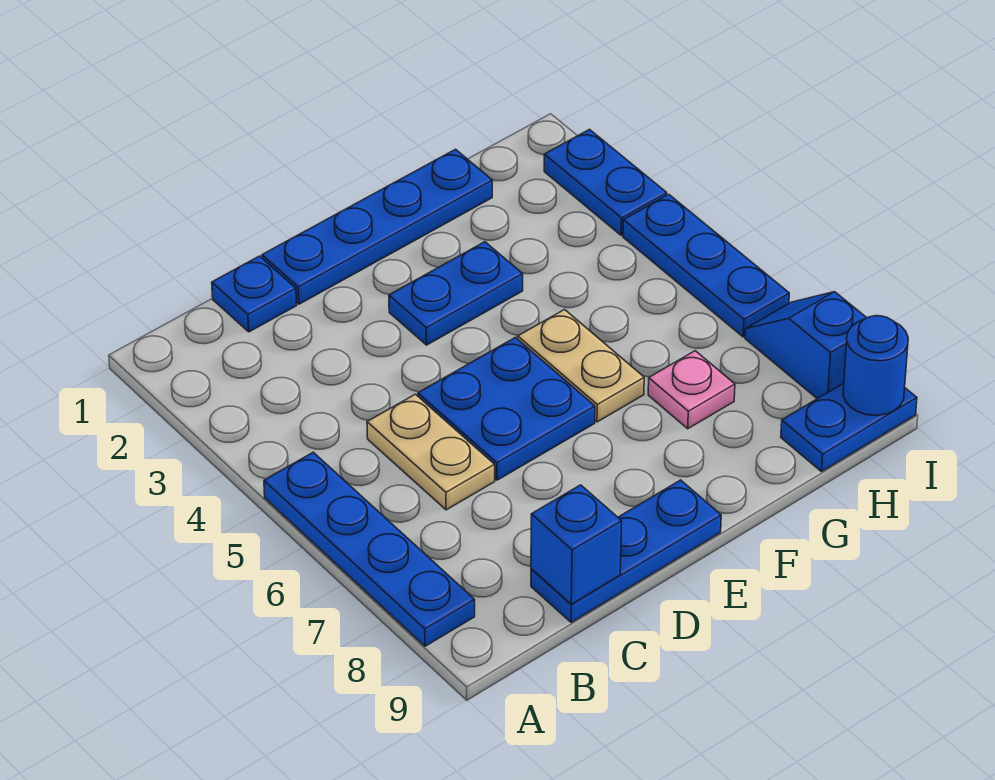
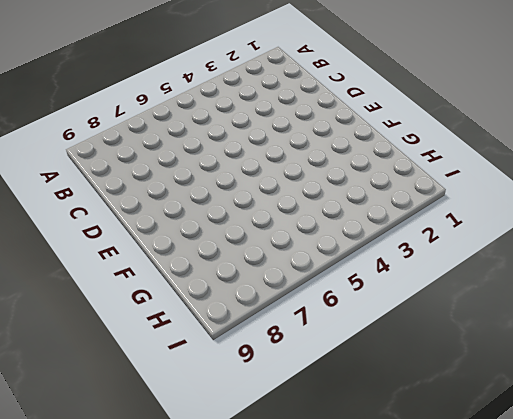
none -> blue plate A5:A8 level 1
none -> blue plate C1 level 1
none -> tan plate C5:C6 level 1

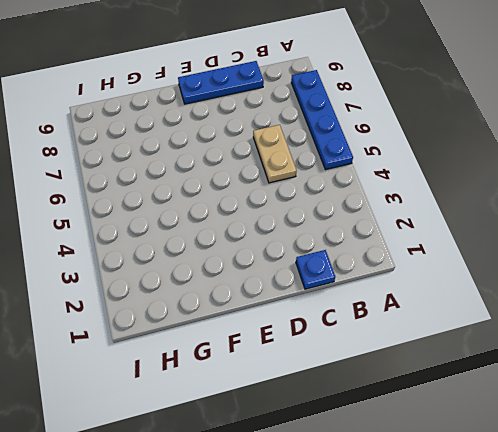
none -> blue plate D1:G1 level 1
none -> blue plate D5:E6 level 1
none -> blue plate E3:F3 level 1

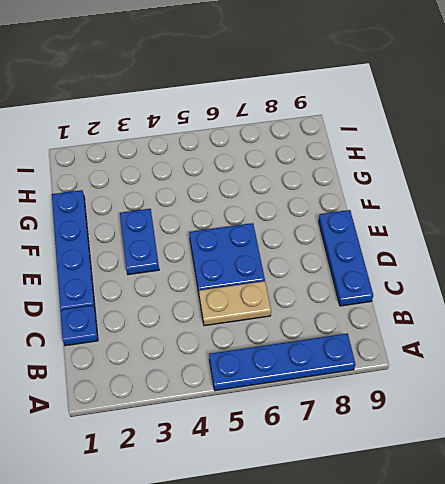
none -> tan plate F5:F6 level 1
none -> pink plate G7 level 1
none -> blue plate H9:I9 level 1

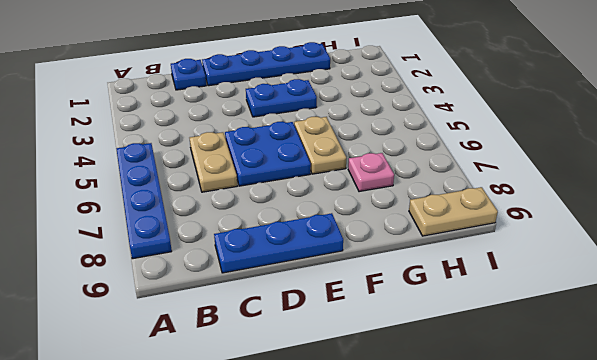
tan plate H9:I9 level 1 -> blue plate H9:I9 level 1
none -> blue plate I2:I3 level 1
none -> blue plate I4:I6 level 1
none -> blue slope I7:I8 level 1 top 8

